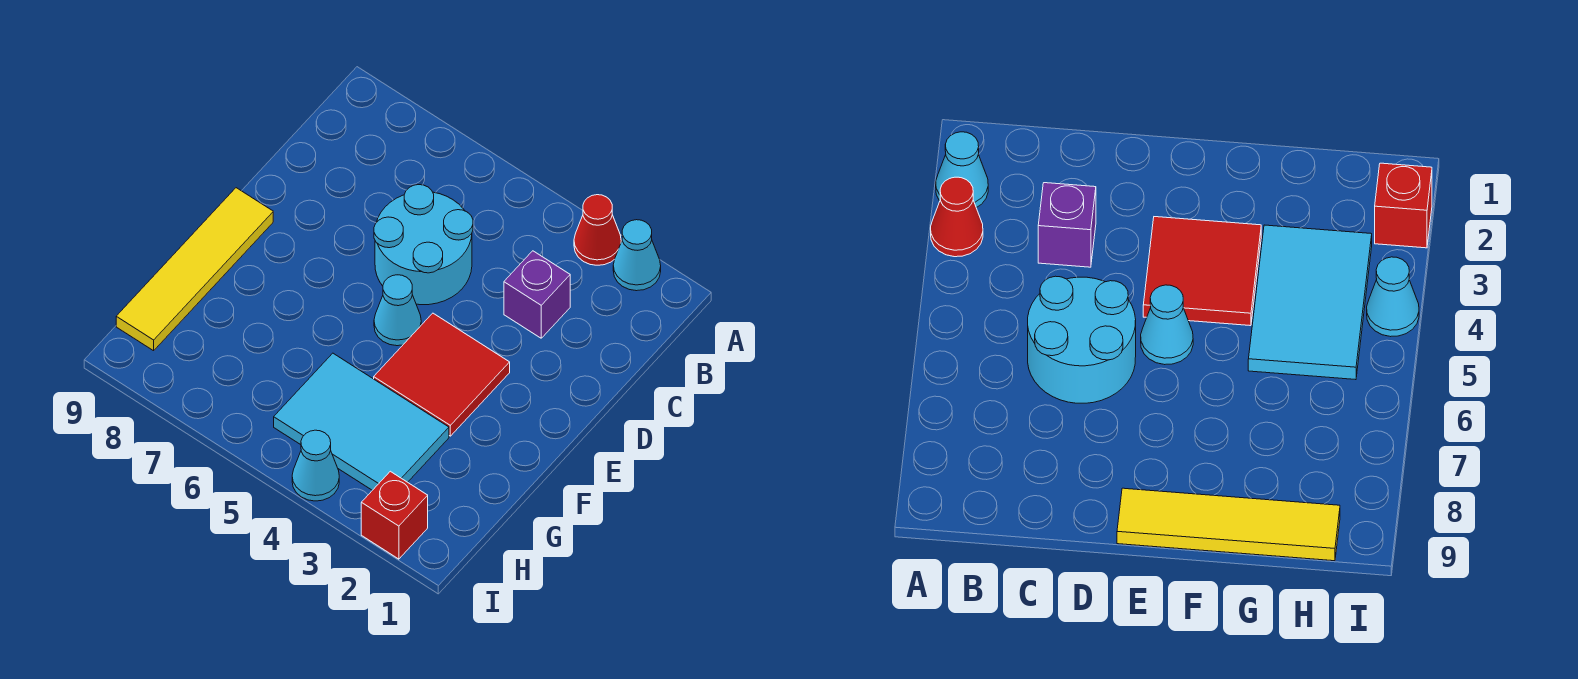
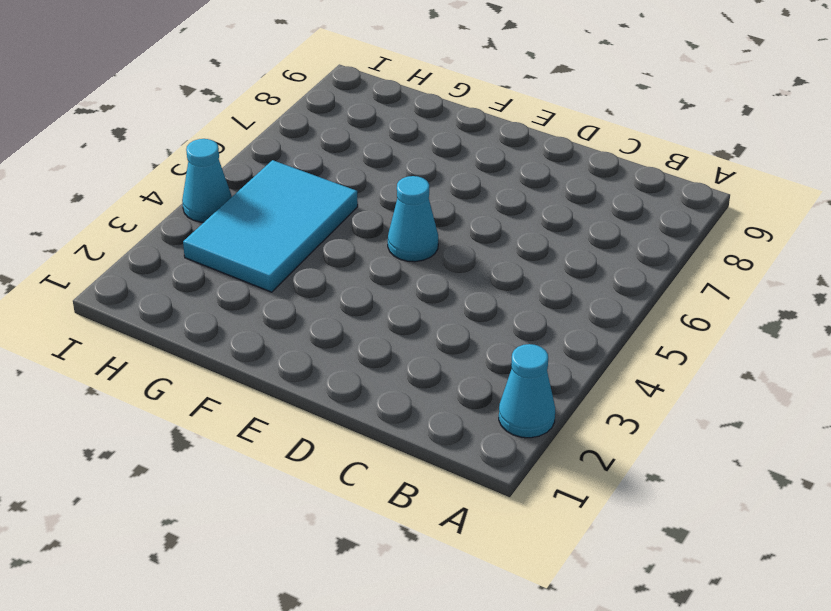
none -> red cone A3 level 1
none -> purple brick C3 level 1

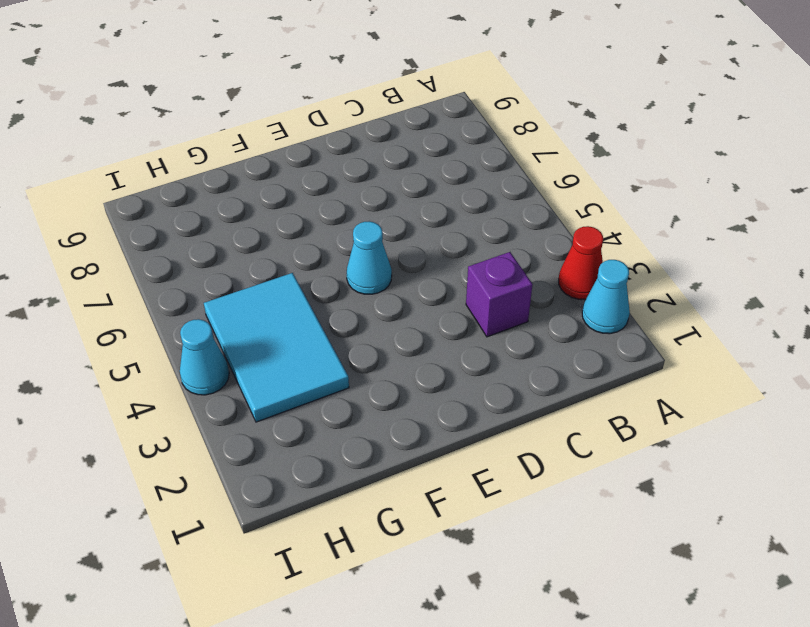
none -> cyan round brick C5:D6 level 1
none -> red tile E3:F4 level 1

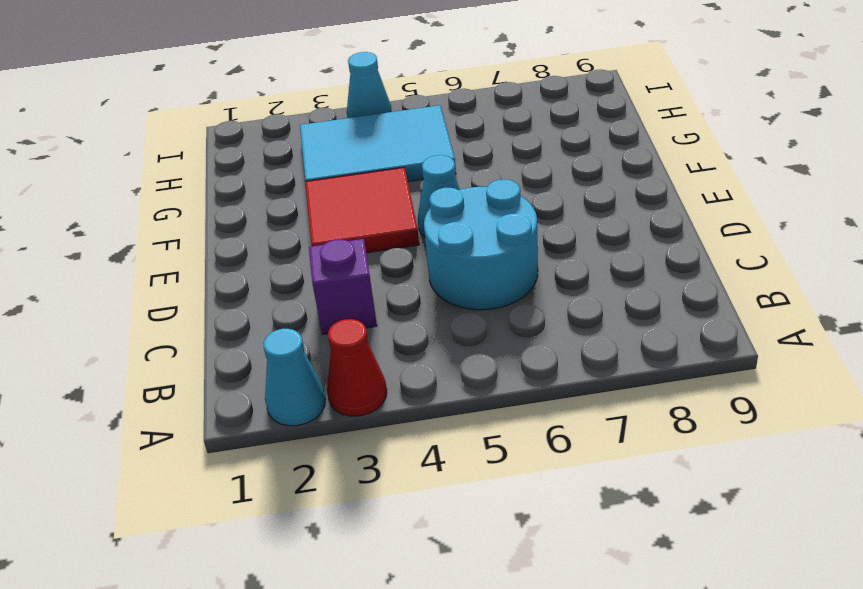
none -> yellow tile E9:H9 level 1
none -> red brick I2 level 1

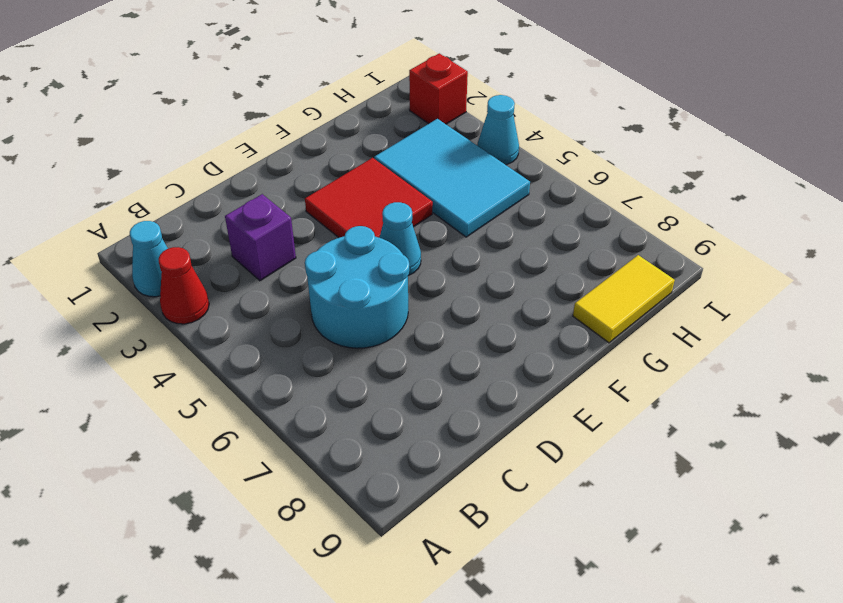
yellow tile G9:H9 level 1 -> yellow tile E9:H9 level 1

